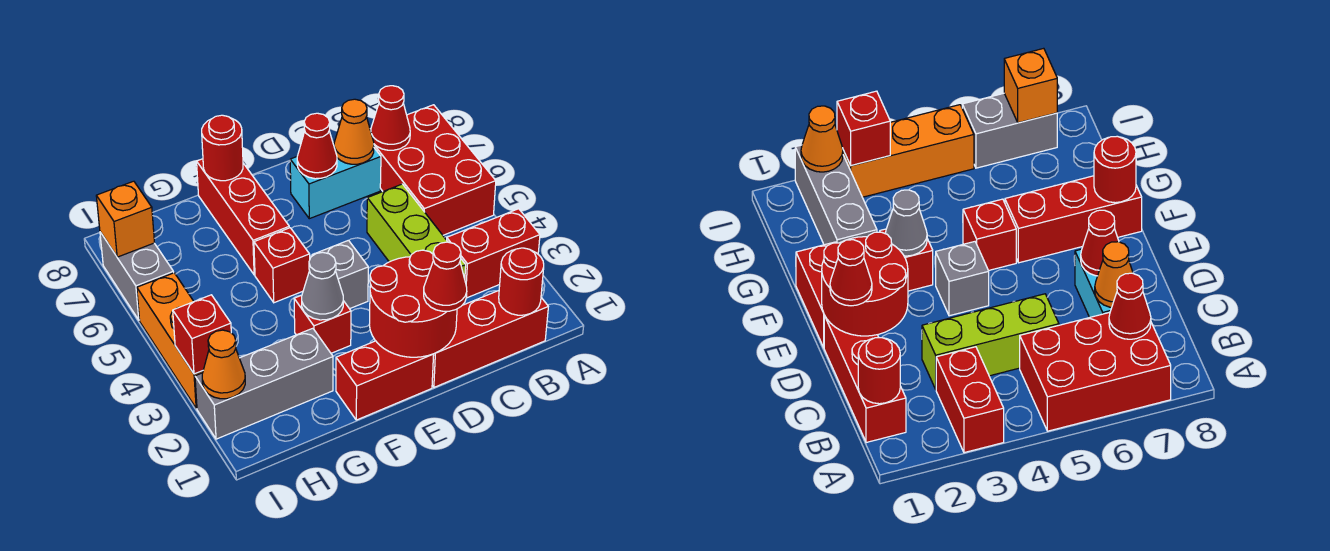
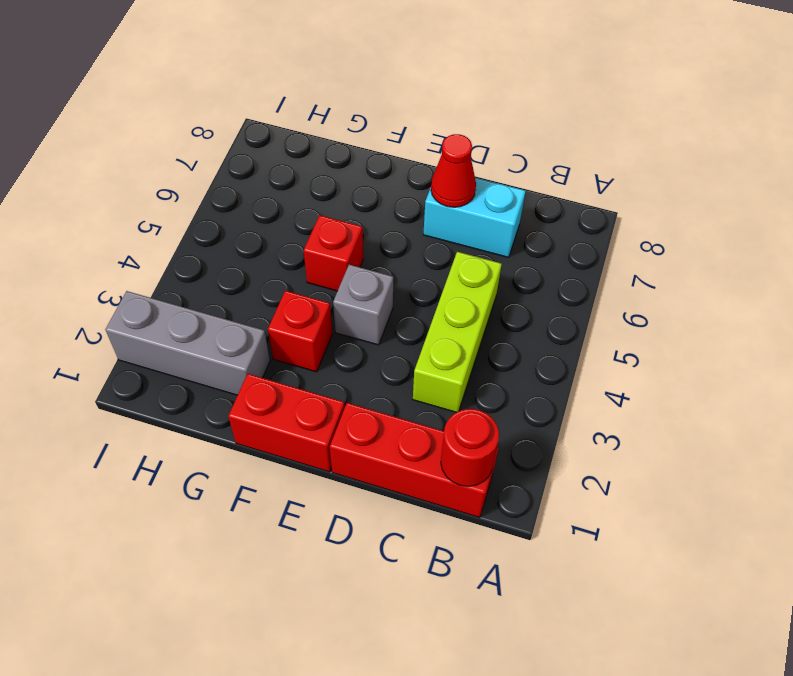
none -> red brick A3:B3 level 1
none -> red brick A5:B7 level 1
none -> red brick F6:F8 level 1

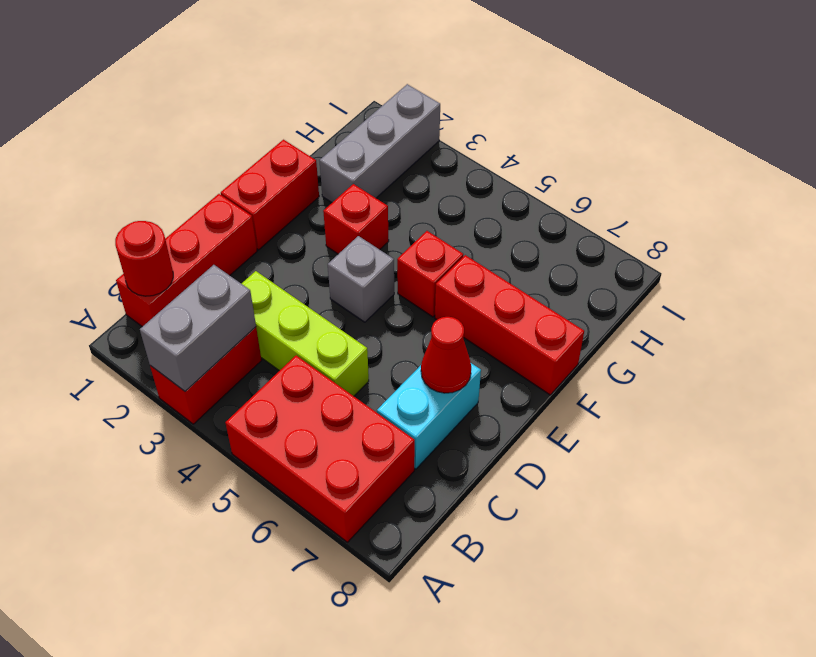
grey brick A3:B3 level 2 -> grey brick I6:I7 level 1
none -> orange brick I3:I5 level 1
none -> red cone B7 level 2
none -> orange cone C7 level 2

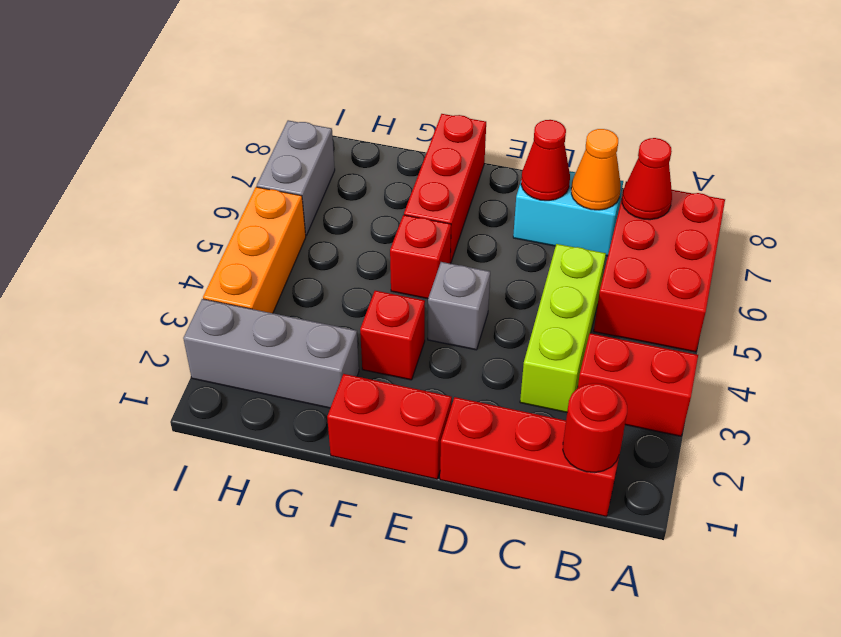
none -> red round brick D1:E2 level 2
none -> grey cone F3 level 2
none -> red round brick F8 level 2

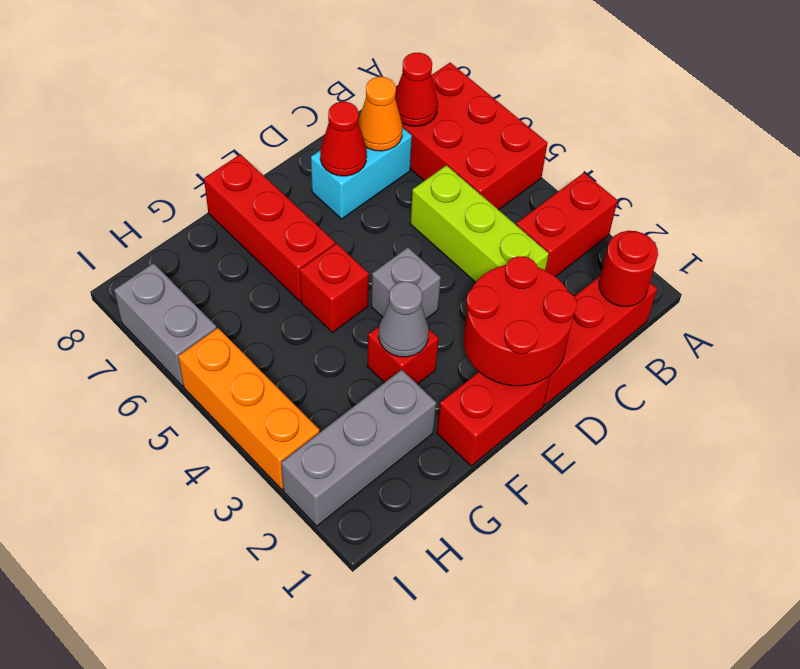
none -> red round brick F8 level 2
none -> orange cone I2 level 2
none -> red brick I3 level 2

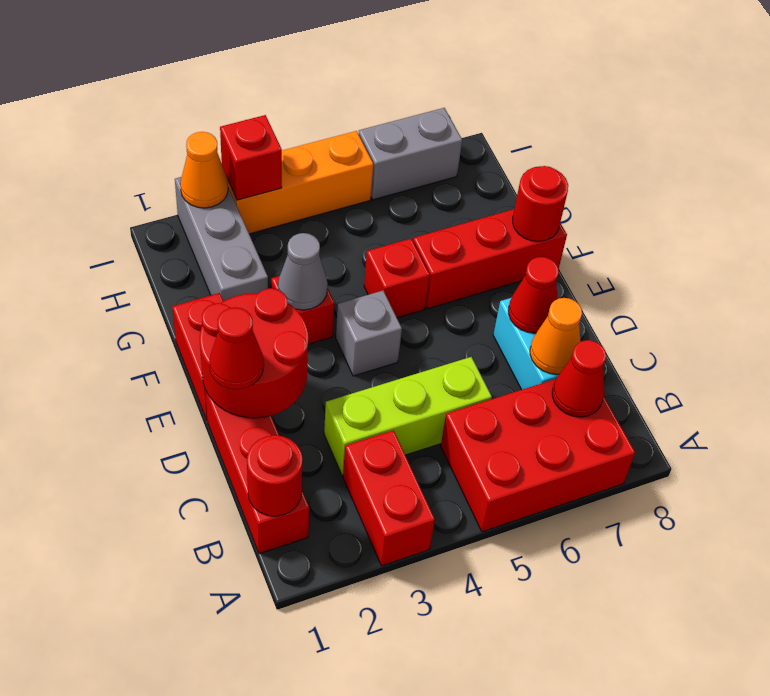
none -> orange brick I7 level 2

